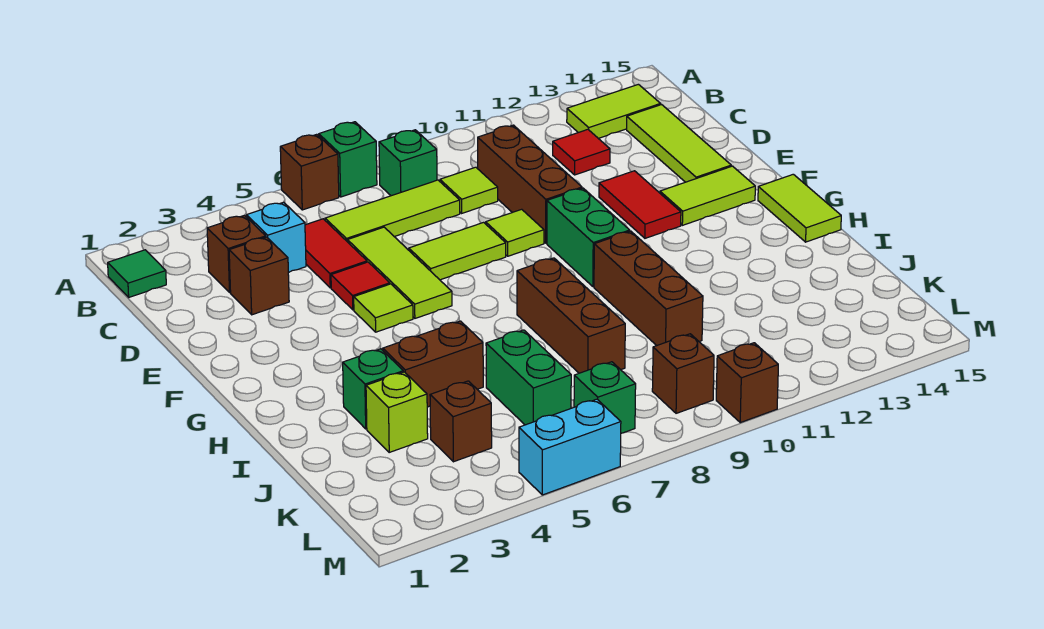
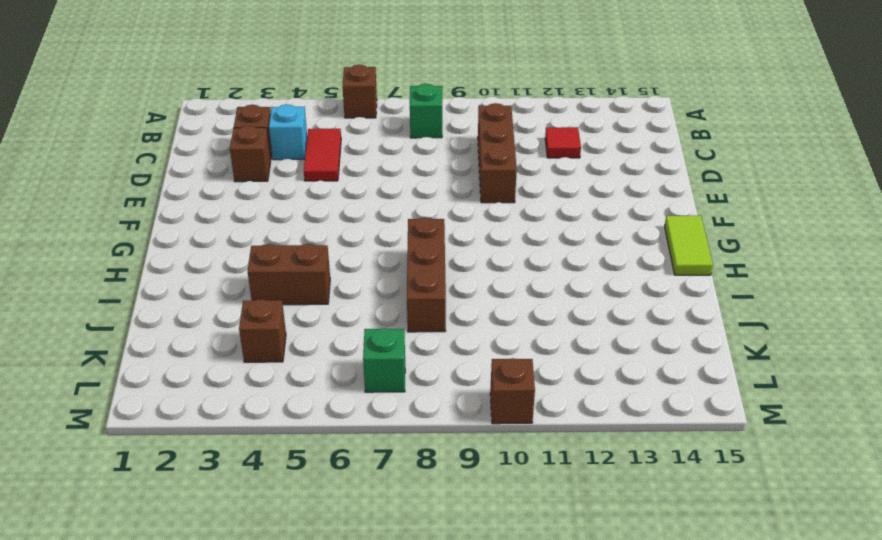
none -> green brick A7 level 1
none -> green tile B1 level 1
none -> lime tile B13:B14 level 1
none -> lime tile C6:C8 level 1

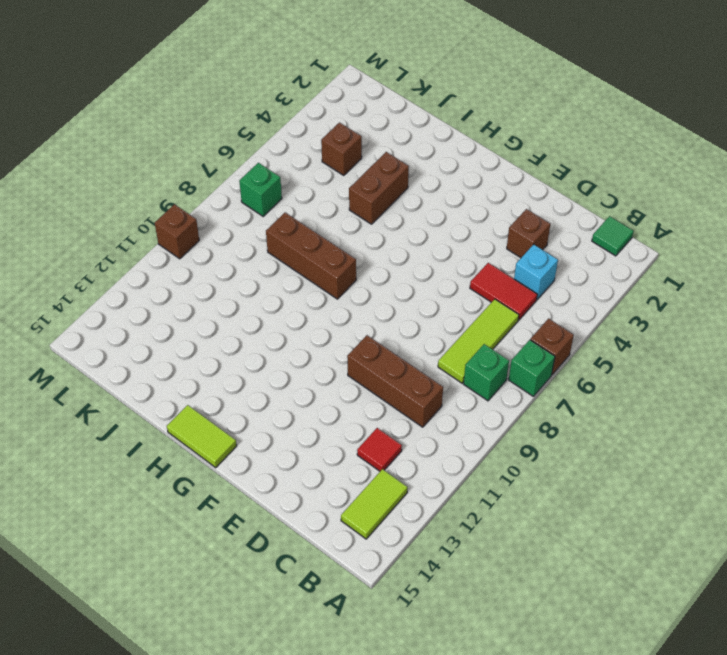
none -> brown brick C3 level 1
none -> lime tile C9 level 1
none -> lime tile C14:E14 level 1
none -> lime tile D6:F6 level 1

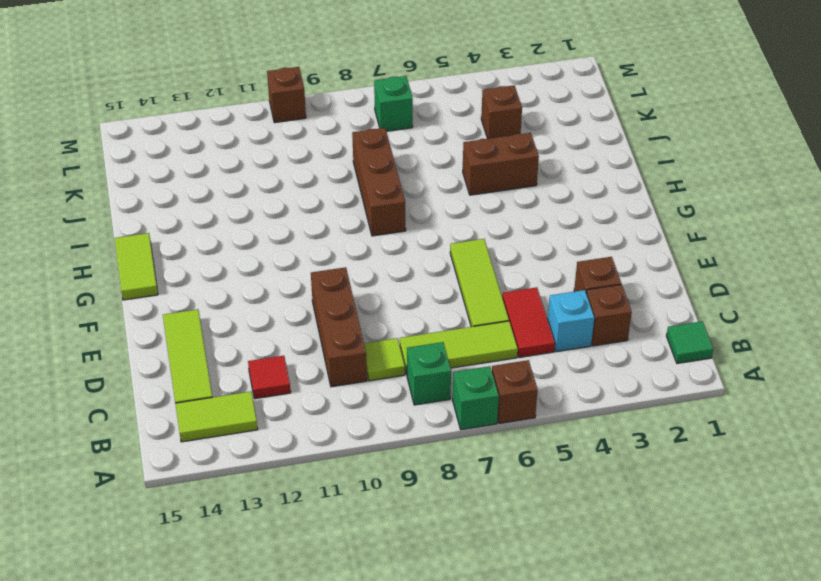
none -> red tile E5 level 1
none -> lime tile E7:E8 level 1
none -> lime tile E9 level 1
none -> red tile E12:F12 level 1

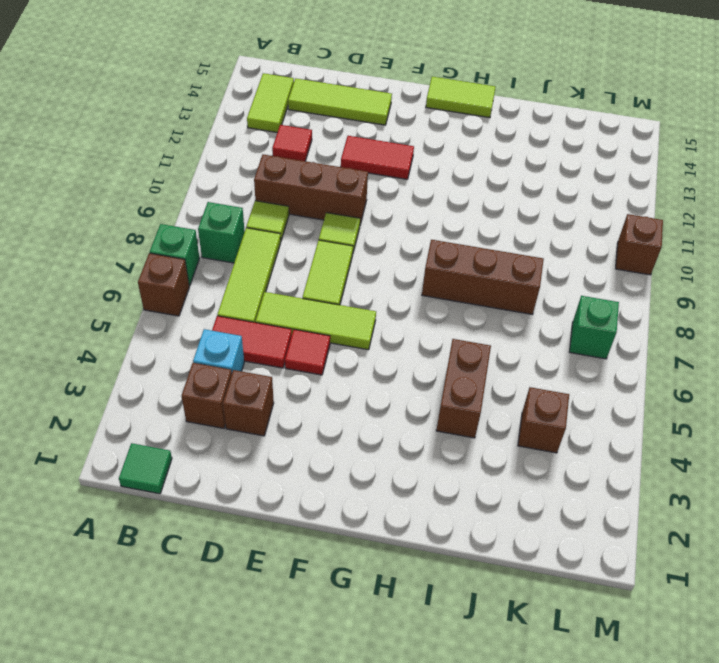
none -> lime tile F5 level 1
none -> green brick F10:G10 level 1
none -> lime tile F13:F14 level 1
none -> brown brick H10:J10 level 1

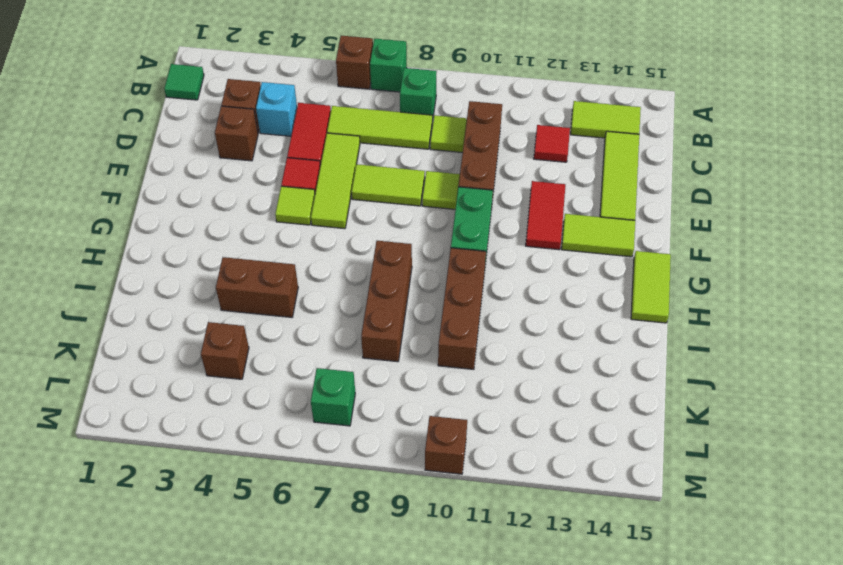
none -> green brick I3 level 1
none -> lime brick J3 level 1
none -> green brick J6:K6 level 1
none -> brown brick L9 level 1

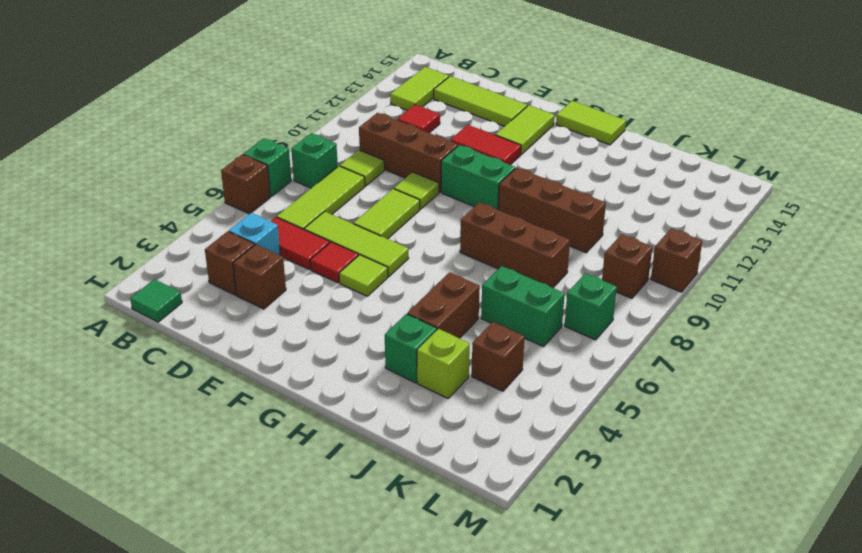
none -> cyan brick M5:M6 level 1

